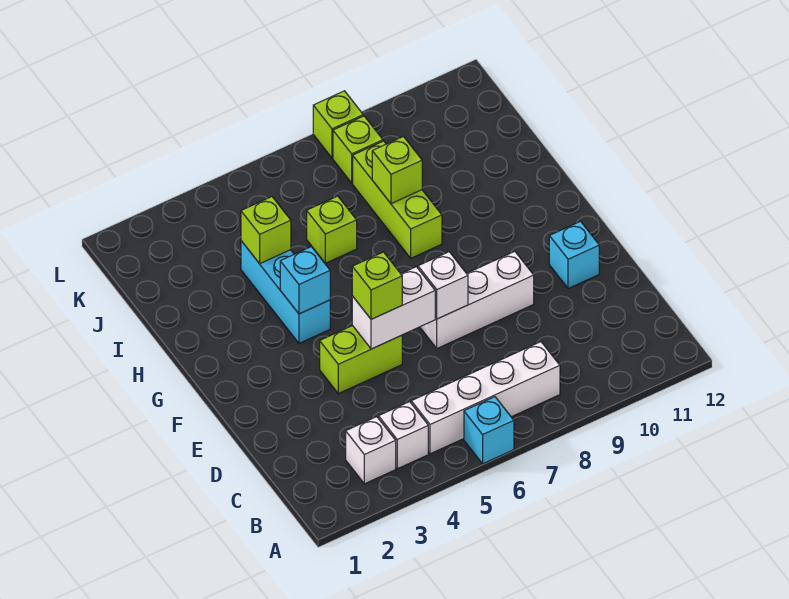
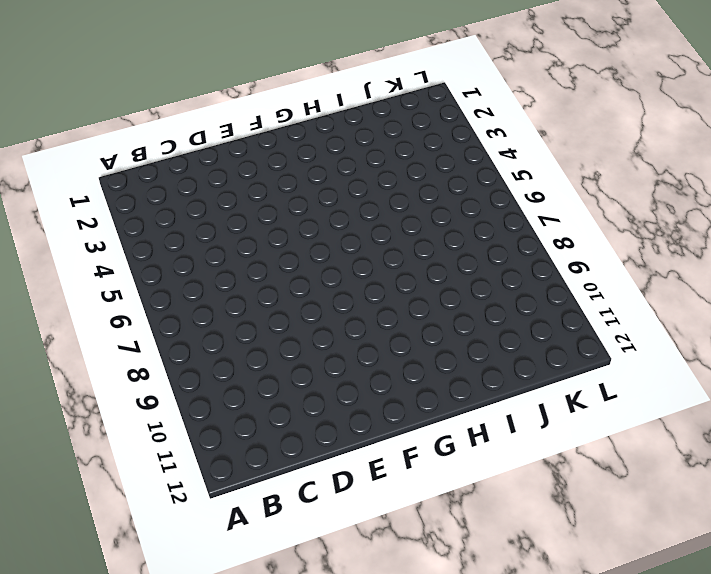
none -> cyan brick A6 level 1
none -> white brick B3 level 1
none -> white brick B4 level 1

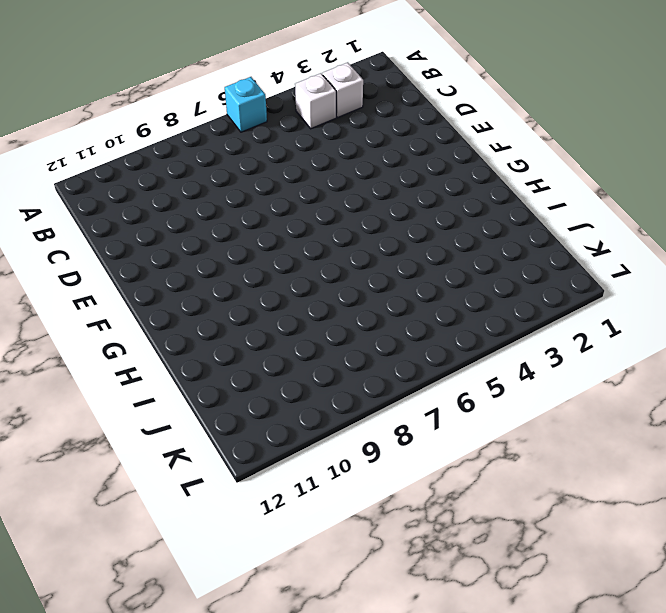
none -> white brick B5:B8 level 1
none -> lime brick E4:E5 level 1
none -> white brick E7:E9 level 1

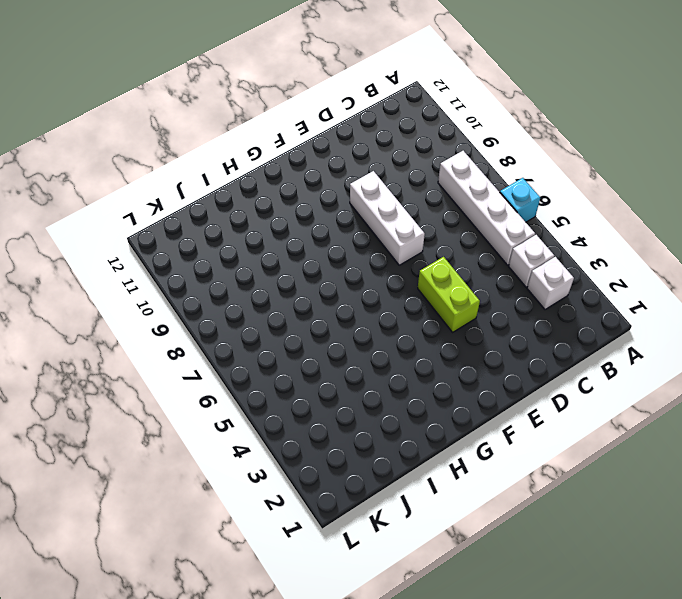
none -> cyan brick E11 level 1
none -> cyan brick G4:I4 level 1
none -> lime brick H8:J8 level 1

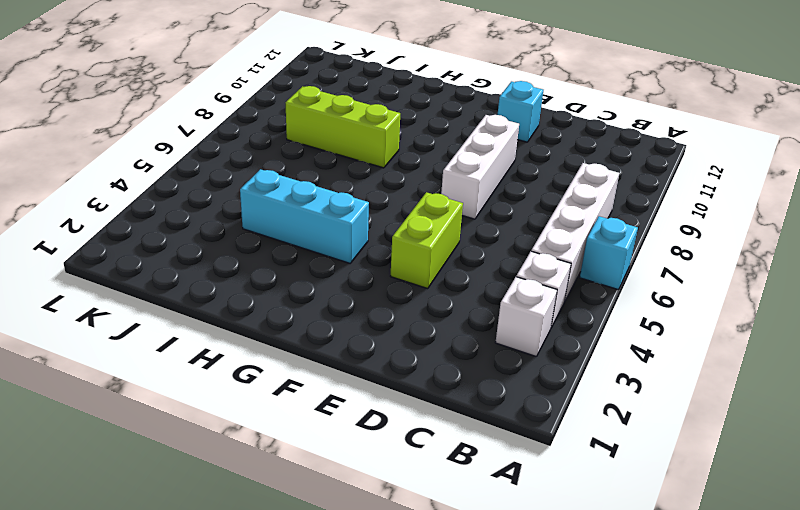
none -> lime brick I6 level 1
none -> lime brick K8 level 1
none -> lime brick L8 level 1

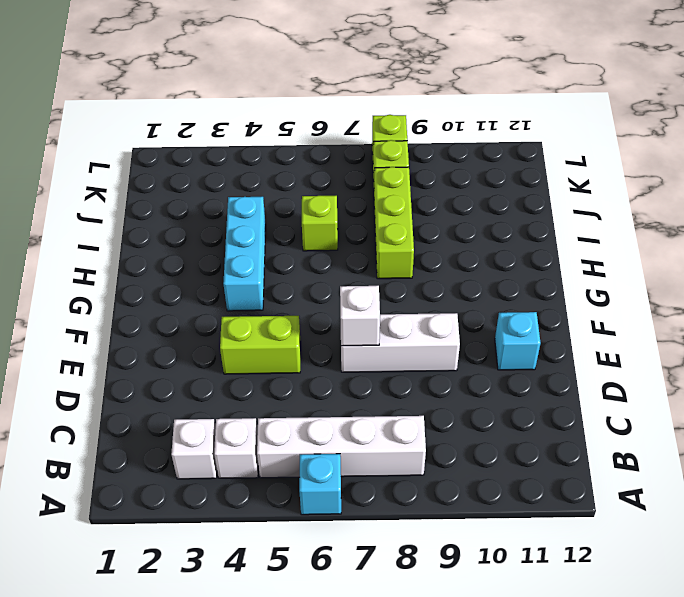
none -> white brick E5:E6 level 2
none -> cyan brick G4 level 2
none -> lime brick I4 level 2

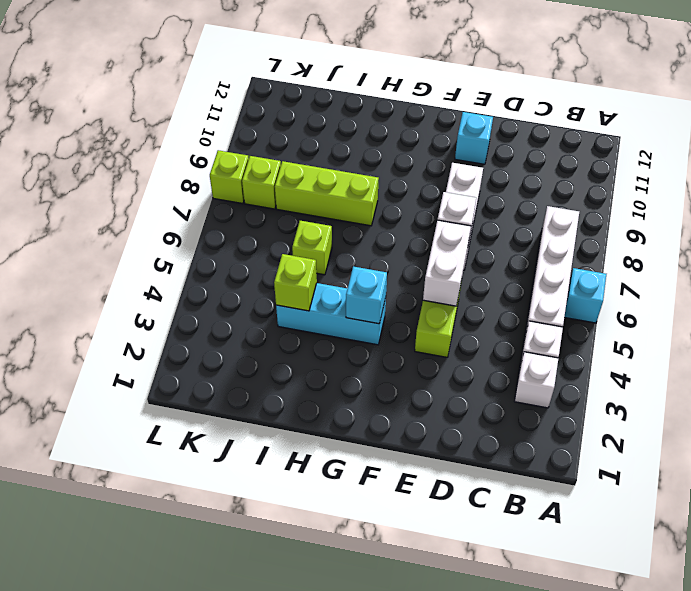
none -> lime brick I8 level 2
none -> lime brick E5 level 3

